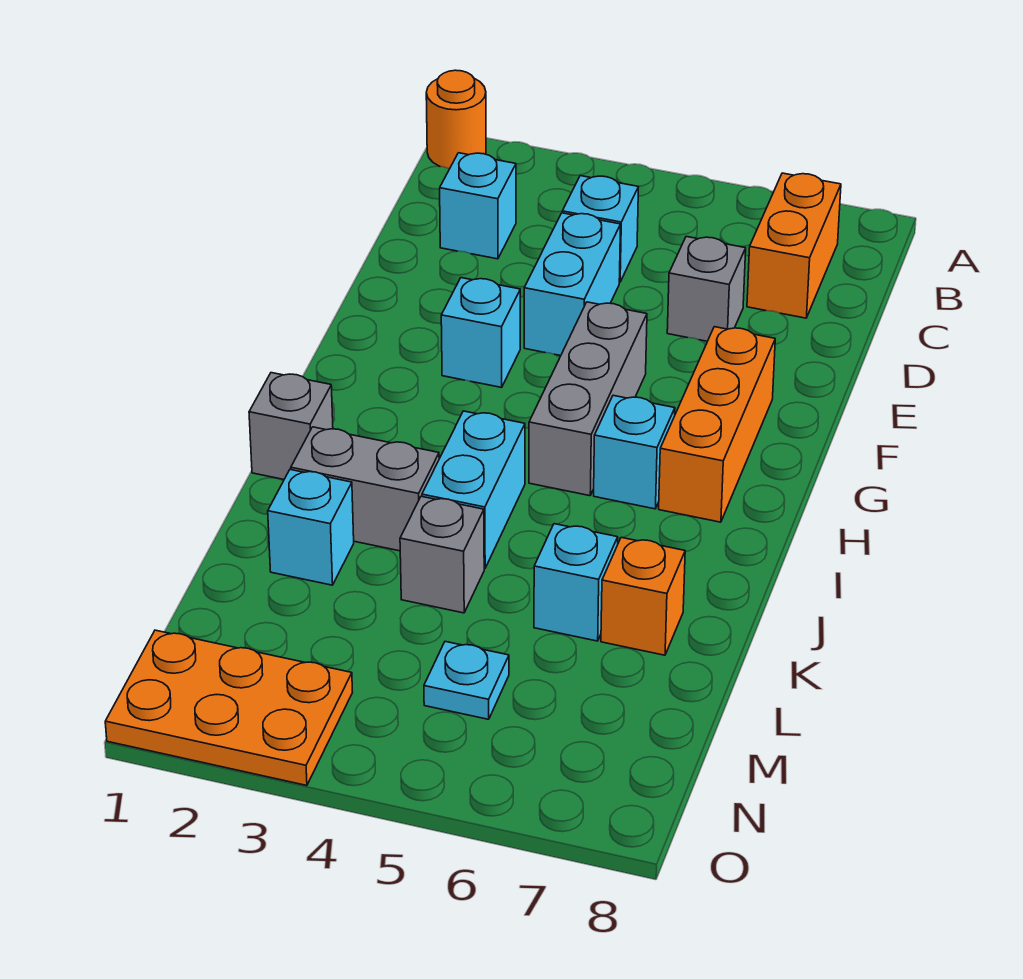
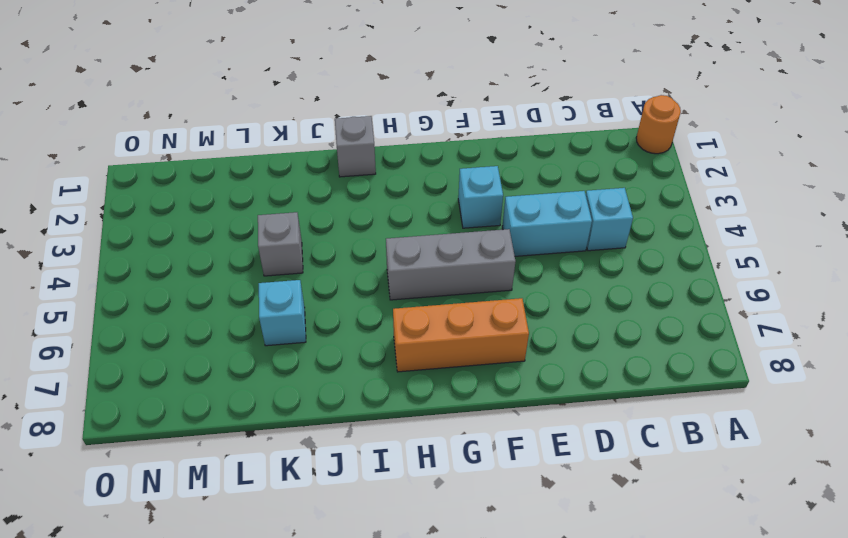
none -> orange brick B7:C7 level 1
none -> cyan brick C2 level 1
none -> grey brick D6 level 1

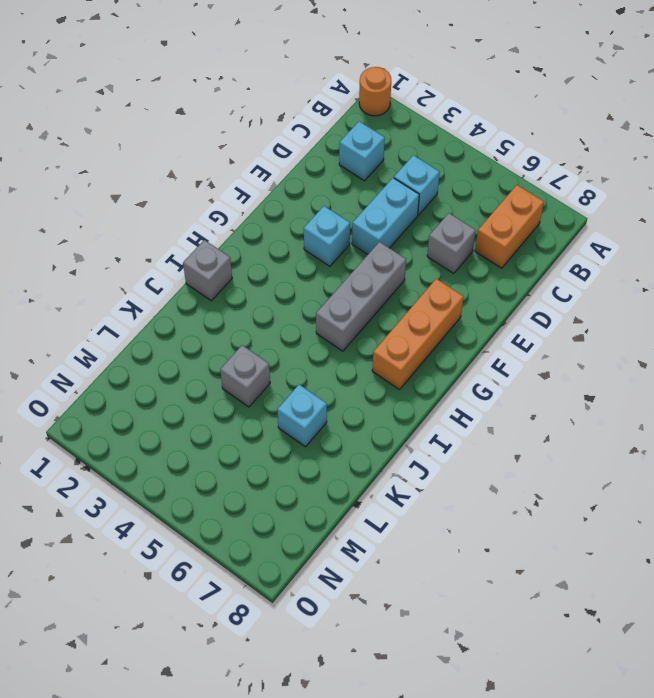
none -> cyan brick H6 level 1
none -> cyan brick I4:J4 level 1
none -> grey brick J2:J3 level 1

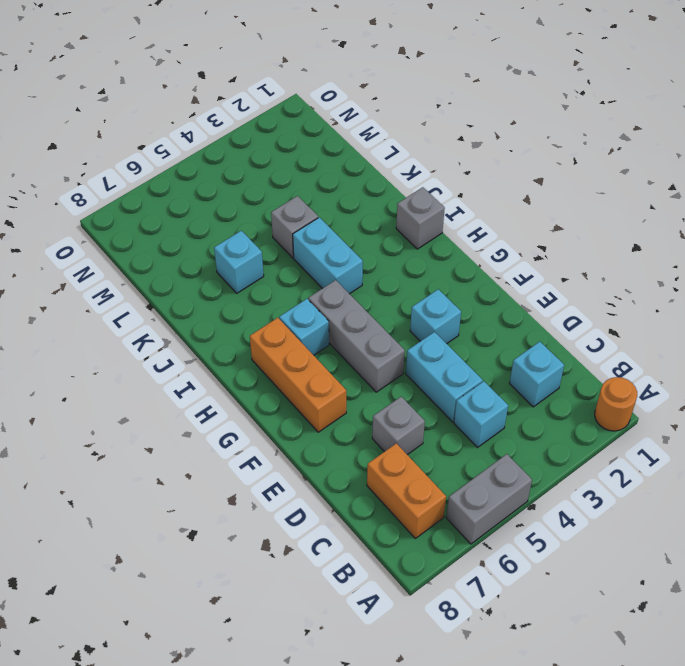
grey brick A5:A6 level 1 -> grey brick J2:J3 level 1
none -> cyan brick K2 level 1
none -> orange brick K7 level 1
none -> cyan plate M5 level 1

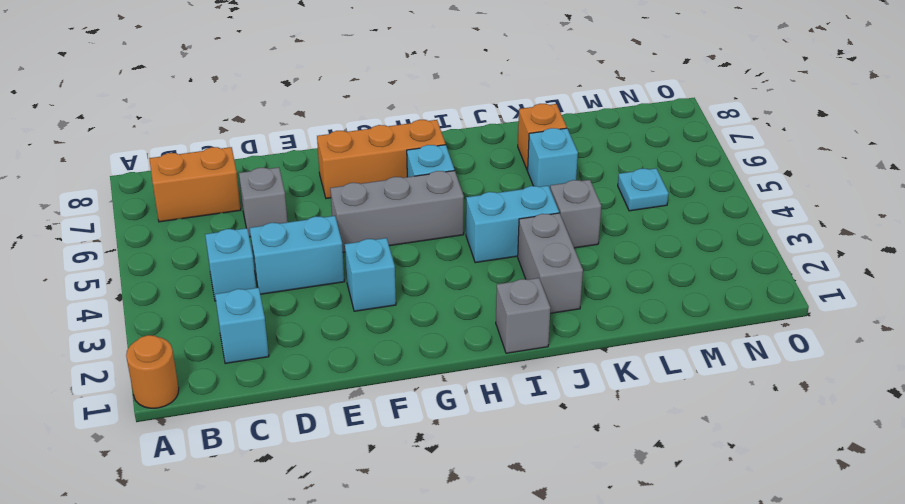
none -> cyan brick K2 level 1
none -> orange plate N1:O3 level 1

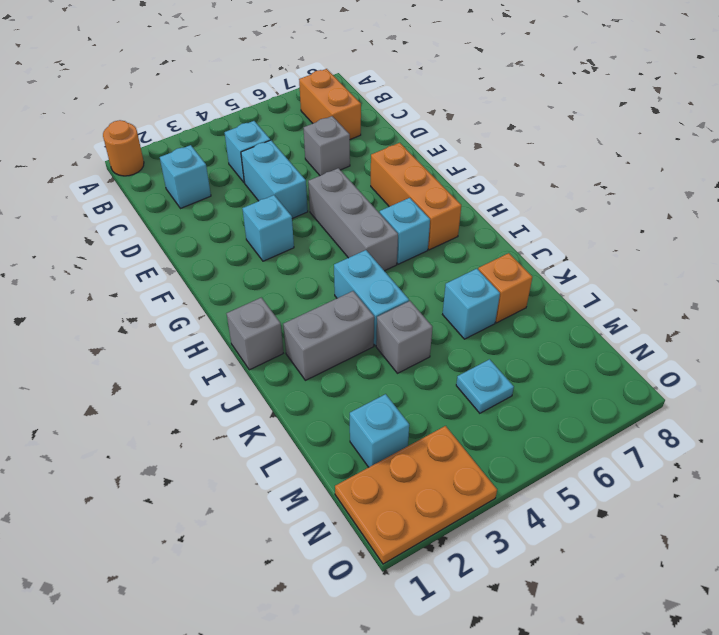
cyan brick M2 level 1 -> cyan brick K2 level 1

